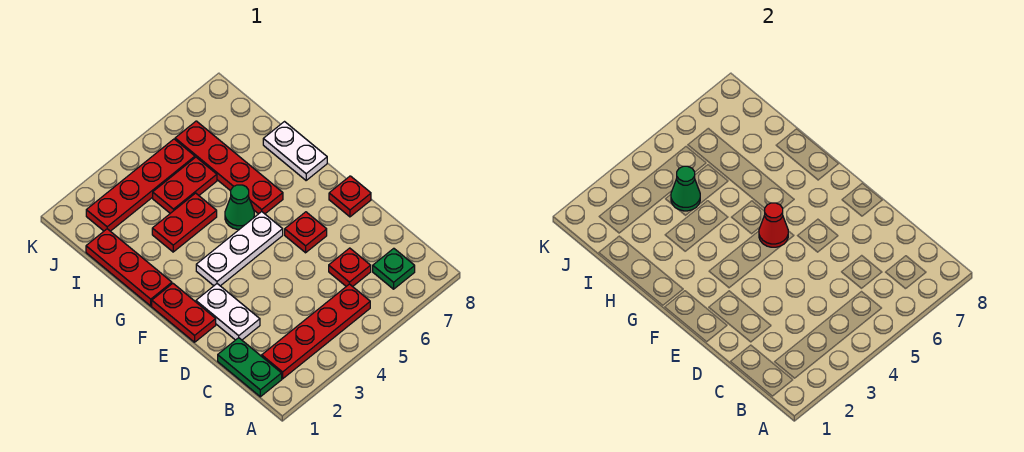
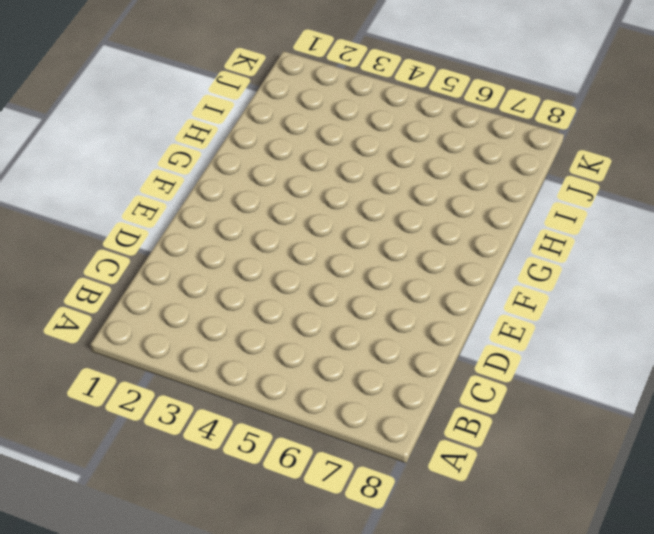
none -> green plate B1:C1 level 1
none -> red plate B2:B5 level 1
none -> green plate B7 level 1

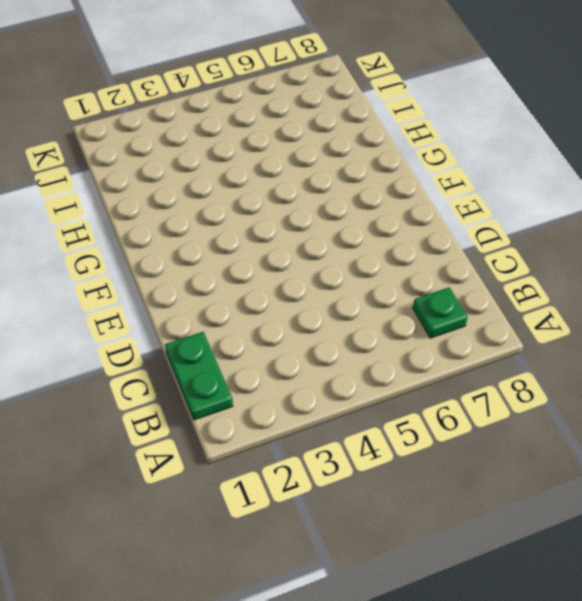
none -> red plate B2:B5 level 1
none -> red plate C6 level 1
none -> white plate D2:E2 level 1

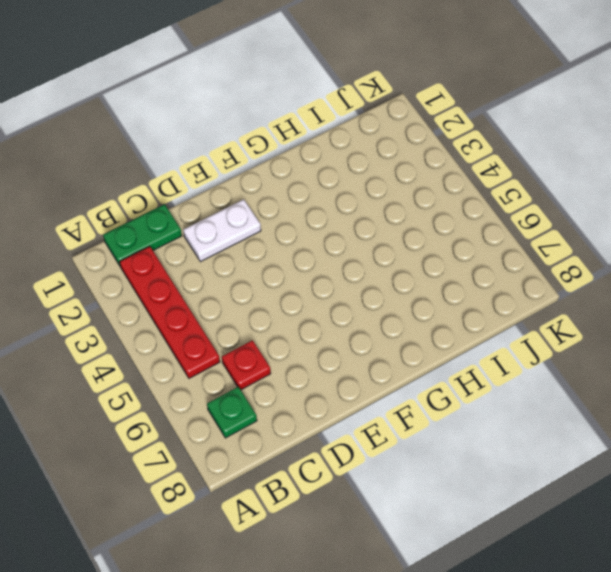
none -> red plate E1:F1 level 1
none -> red plate E6 level 1
none -> red plate E8 level 1

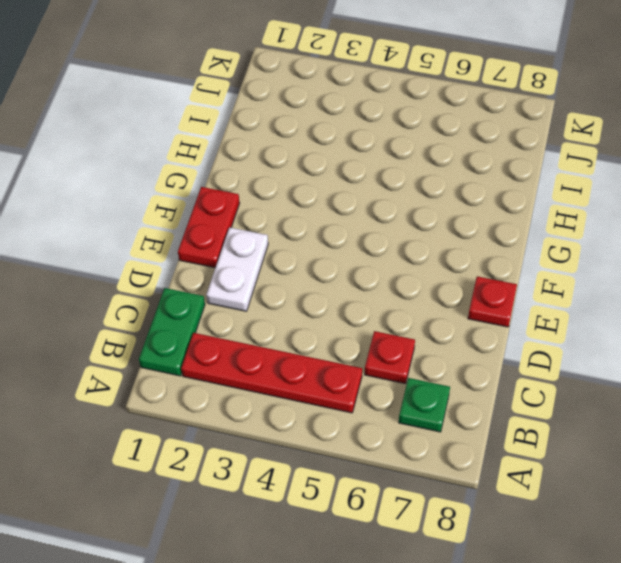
none -> red plate E6 level 1
none -> white plate F3:F5 level 1
none -> red plate G1:I1 level 1

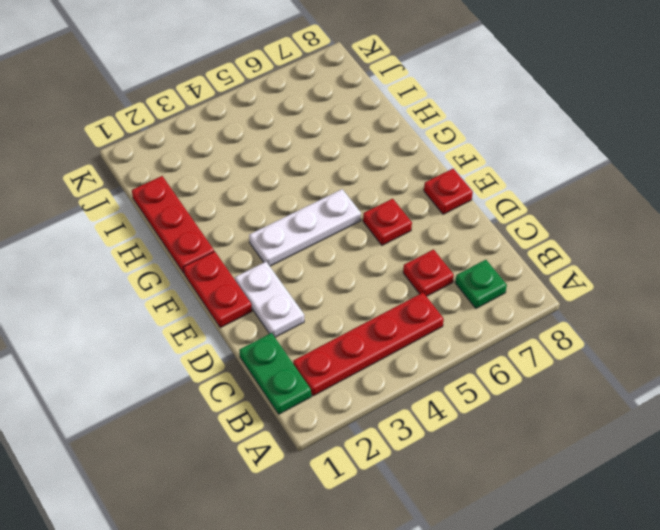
none -> green cone G5 level 1
none -> red plate G6:J6 level 1
none -> white plate G8:H8 level 1

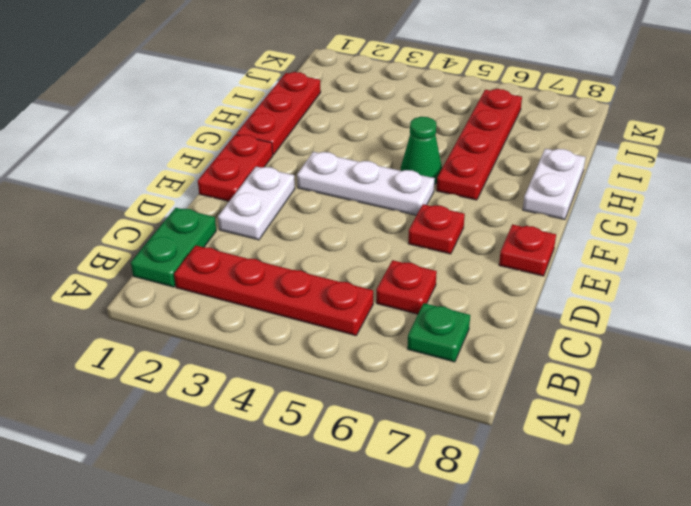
none -> red plate H3:H4 level 1
none -> red plate I4:I5 level 1
none -> red plate J2:J5 level 1

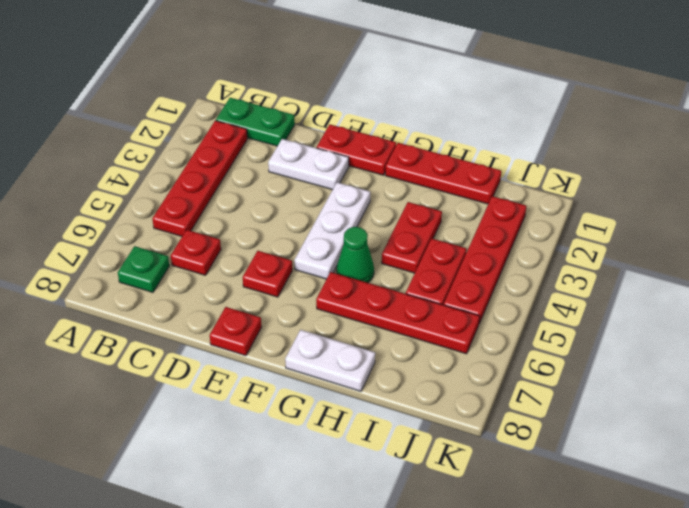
none -> red cone F5 level 2
none -> green cone I4 level 2

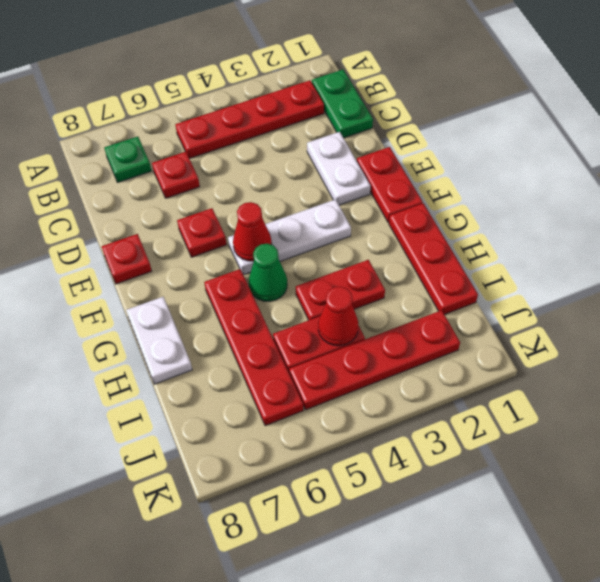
red cone I4 level 2 -> green cone I4 level 2

